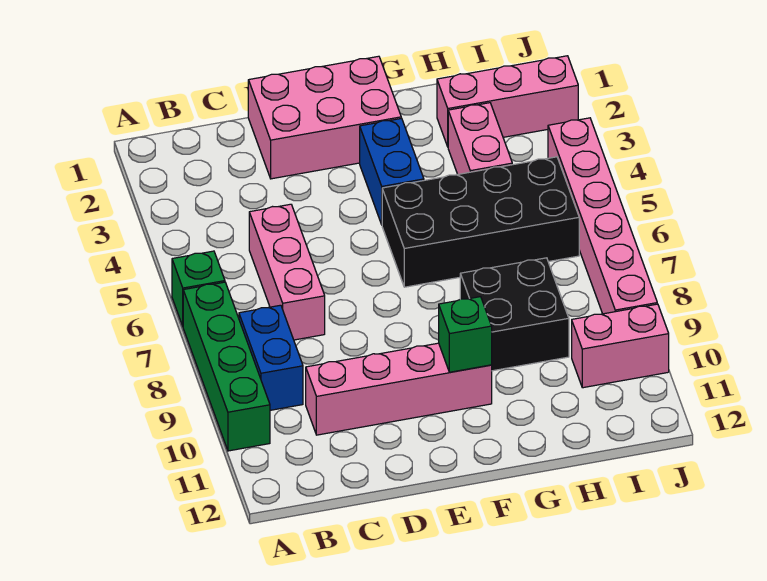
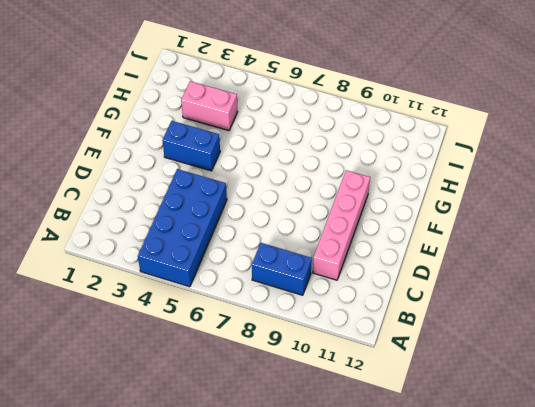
blue brick A4:D5 level 1 -> pink brick C5:C7 level 1
none -> green brick A6 level 1
none -> green brick A7:A10 level 1
none -> pink brick D1:F2 level 1

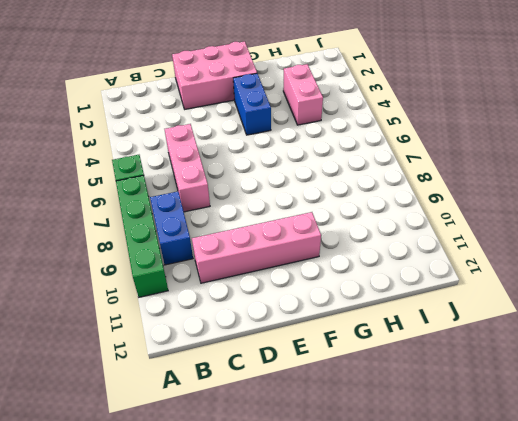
none -> black brick F5:I6 level 1
none -> black brick G8:H9 level 1
none -> pink brick H2:J2 level 1

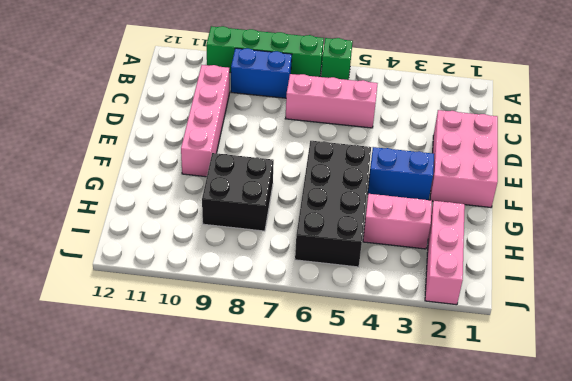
none -> pink brick I10:J10 level 1
none -> pink brick J4:J9 level 1
none -> green brick F10 level 2

